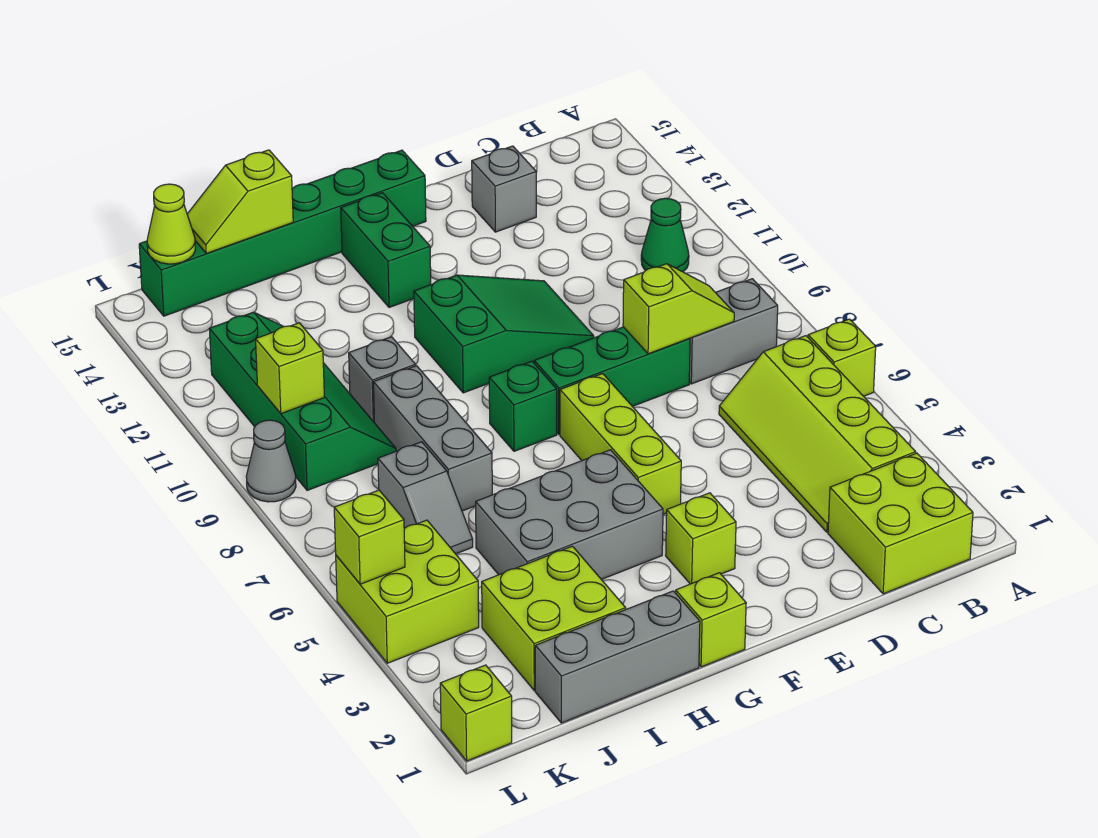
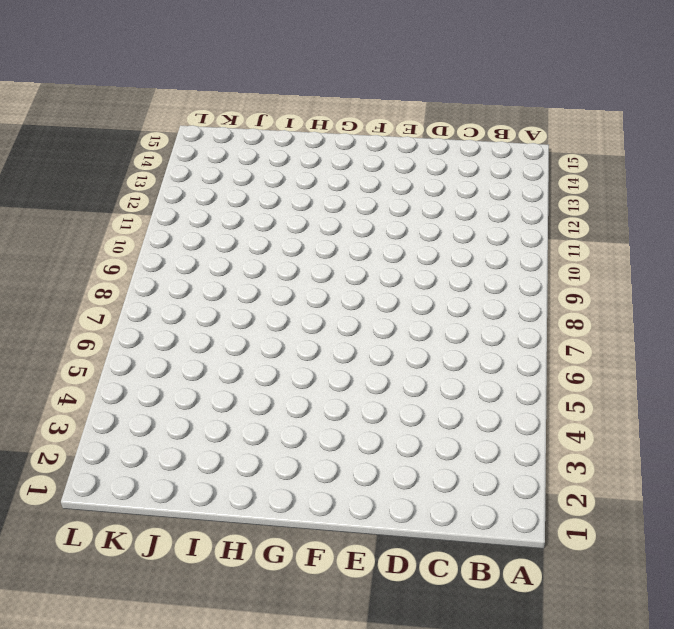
none -> lime brick A6 level 1
none -> lime brick B1:C2 level 1
none -> lime slope B3:C6 level 1 top B

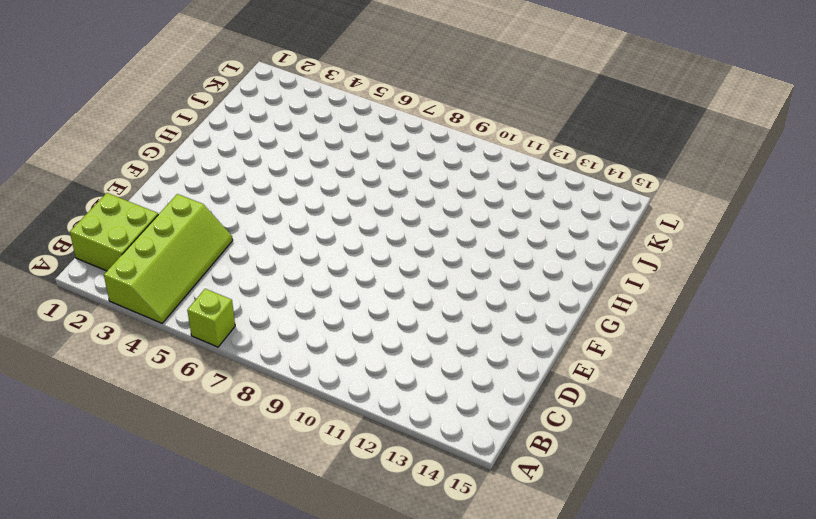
lime slope A3:D4 level 1 top 3 -> lime slope B3:C6 level 1 top B
none -> grey brick B8:C8 level 1
none -> green cone B11 level 1
none -> green brick D8:F8 level 1

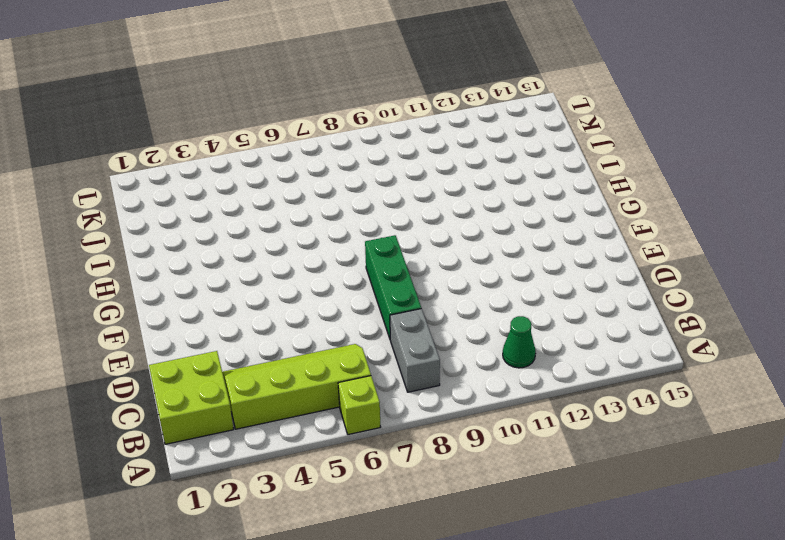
none -> grey brick D14 level 1
none -> green slope E10:G11 level 1 top G
none -> lime brick F3 level 1

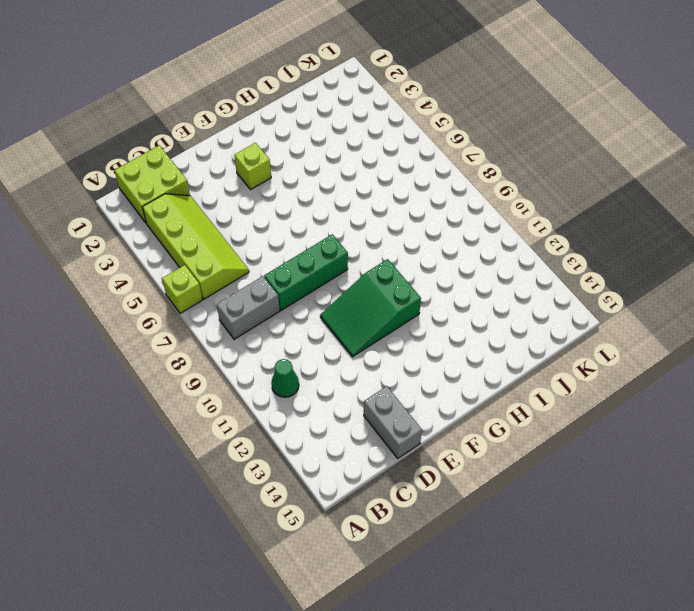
grey brick D14:D15 level 1 -> grey brick D14 level 1
none -> lime brick F5:F7 level 1
none -> green brick F15:K15 level 1
none -> lime brick G1 level 1

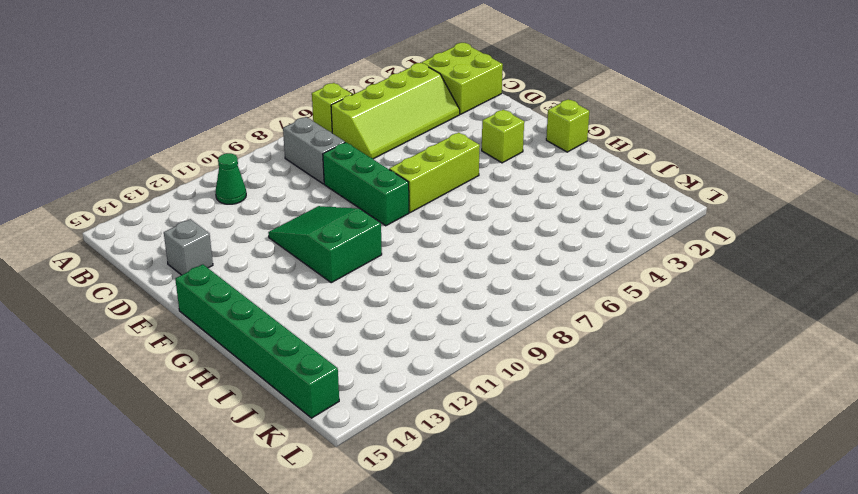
none -> grey brick G4:I5 level 1
none -> green brick G8 level 1
none -> green brick G13:G14 level 1

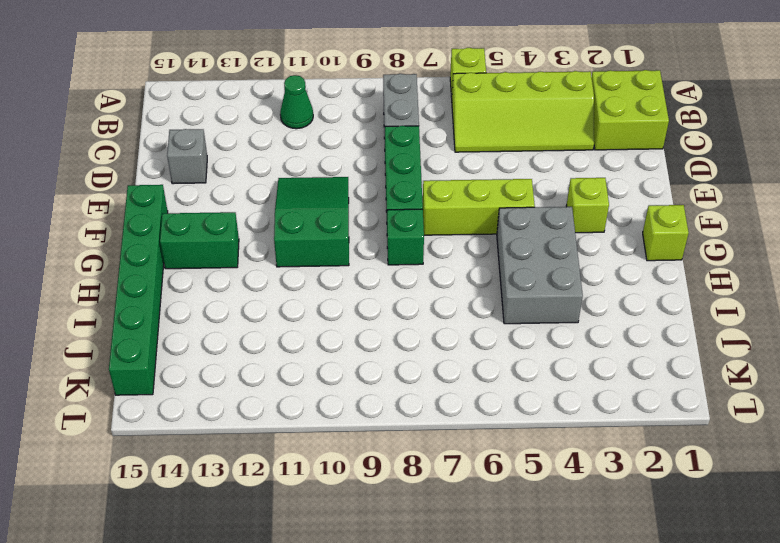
none -> grey brick H1:J1 level 1
none -> lime brick I2:J3 level 1
none -> grey brick I7:I9 level 1

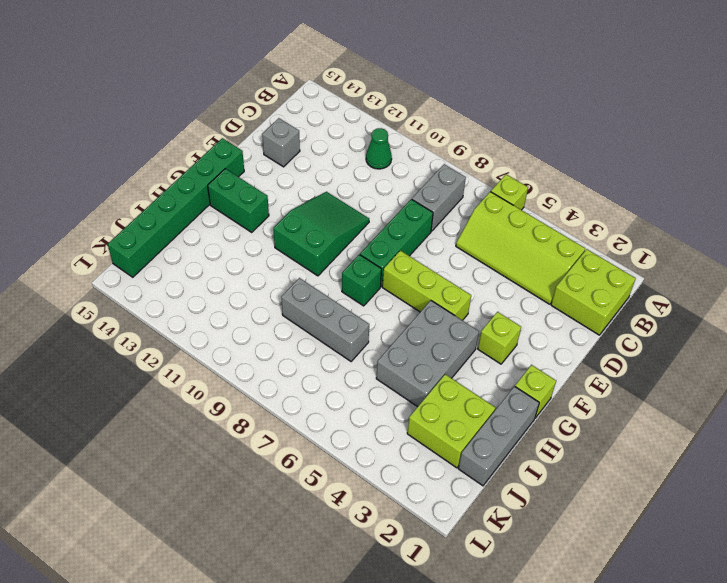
none -> grey brick I10 level 1
none -> grey slope J6:J7 level 1 top 7
none -> green slope J9:K12 level 1 top K

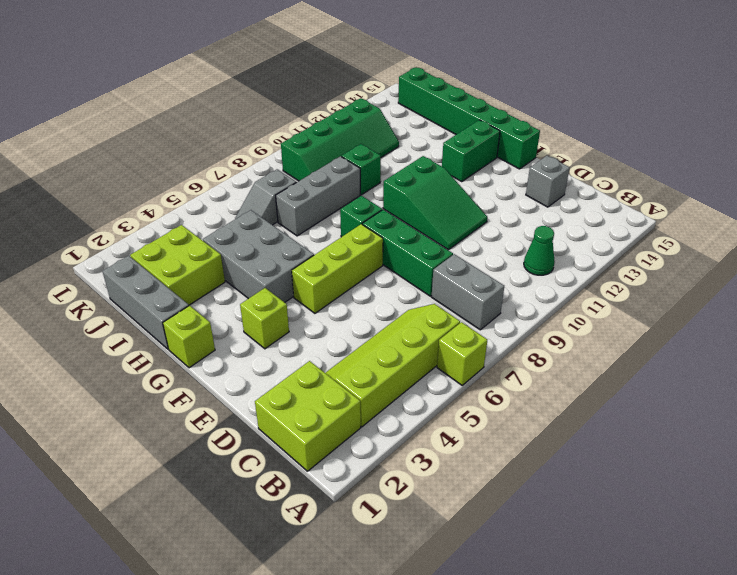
green brick I10 level 1 -> grey brick I10 level 1
none -> lime brick K4:L5 level 1
none -> lime brick L1 level 1
none -> grey cone L9 level 1

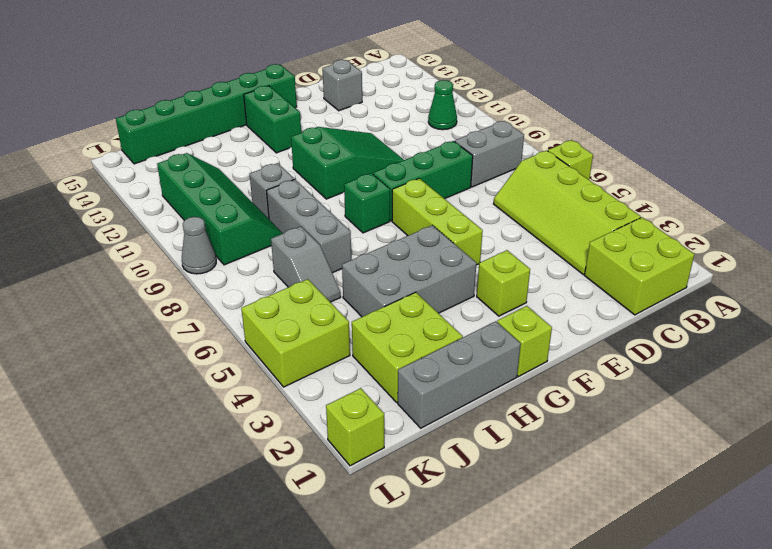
none -> lime slope C8:D8 level 2 top D
none -> lime slope I15:J15 level 2 top I
none -> lime brick K10 level 2

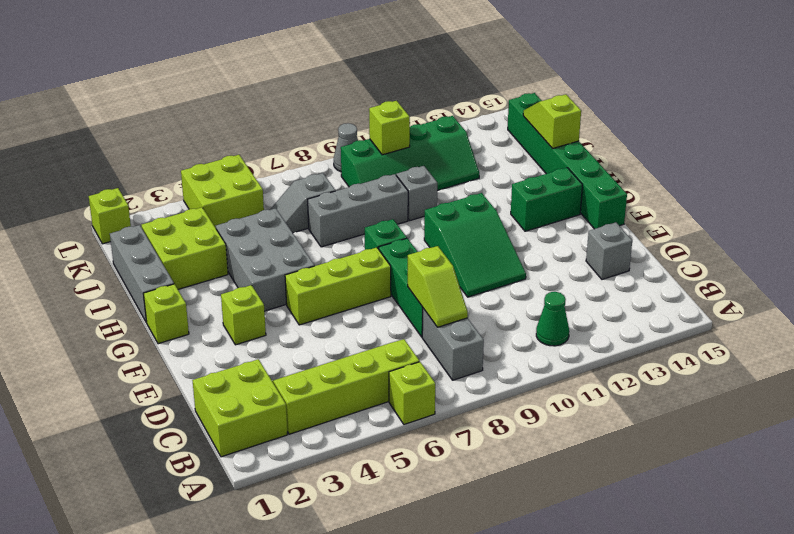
none -> lime cone K15 level 2
none -> lime brick L5 level 2

